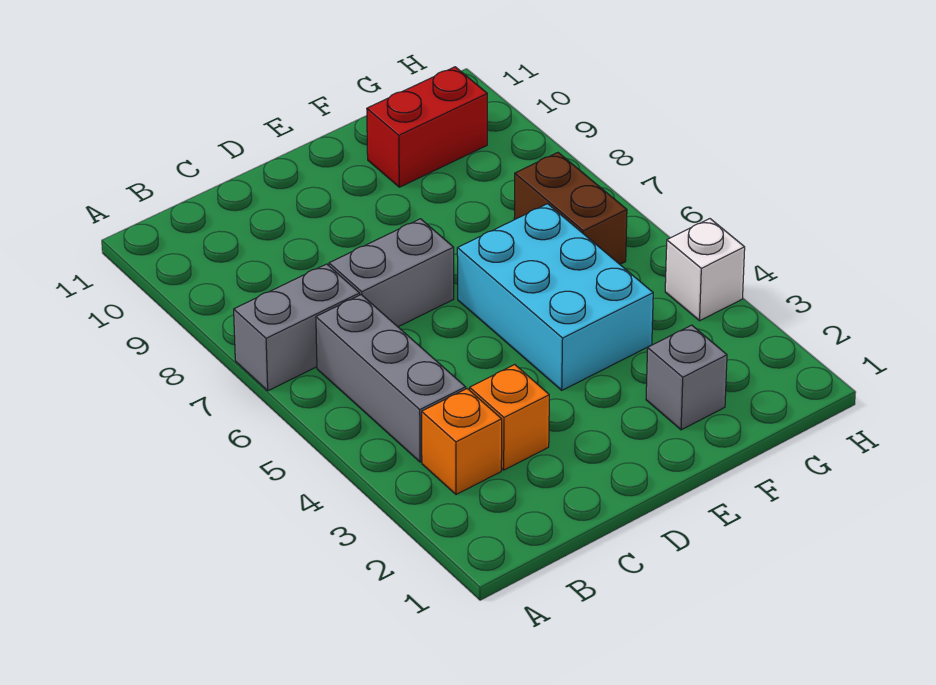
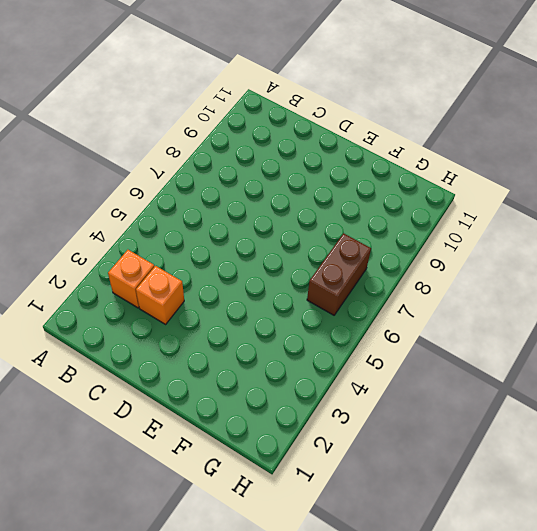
none -> grey brick A7:B7 level 1
none -> grey brick B4:B6 level 1

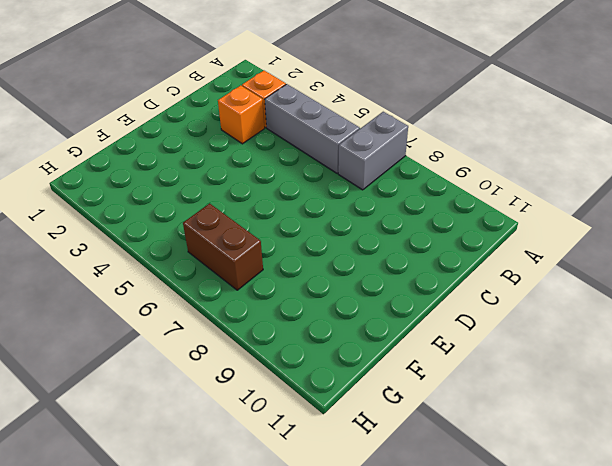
none -> grey brick C7:D7 level 1
none -> cyan brick E4:F6 level 1

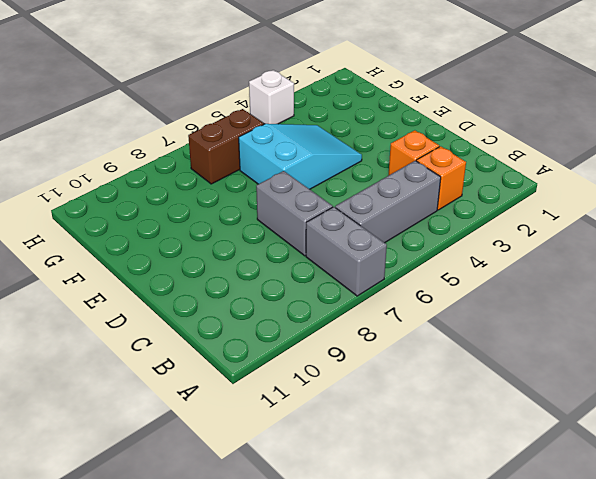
cyan slope E4:F6 level 1 top 6 -> cyan brick E4:F6 level 1
none -> grey brick F2 level 1
none -> red brick F10:G10 level 1

